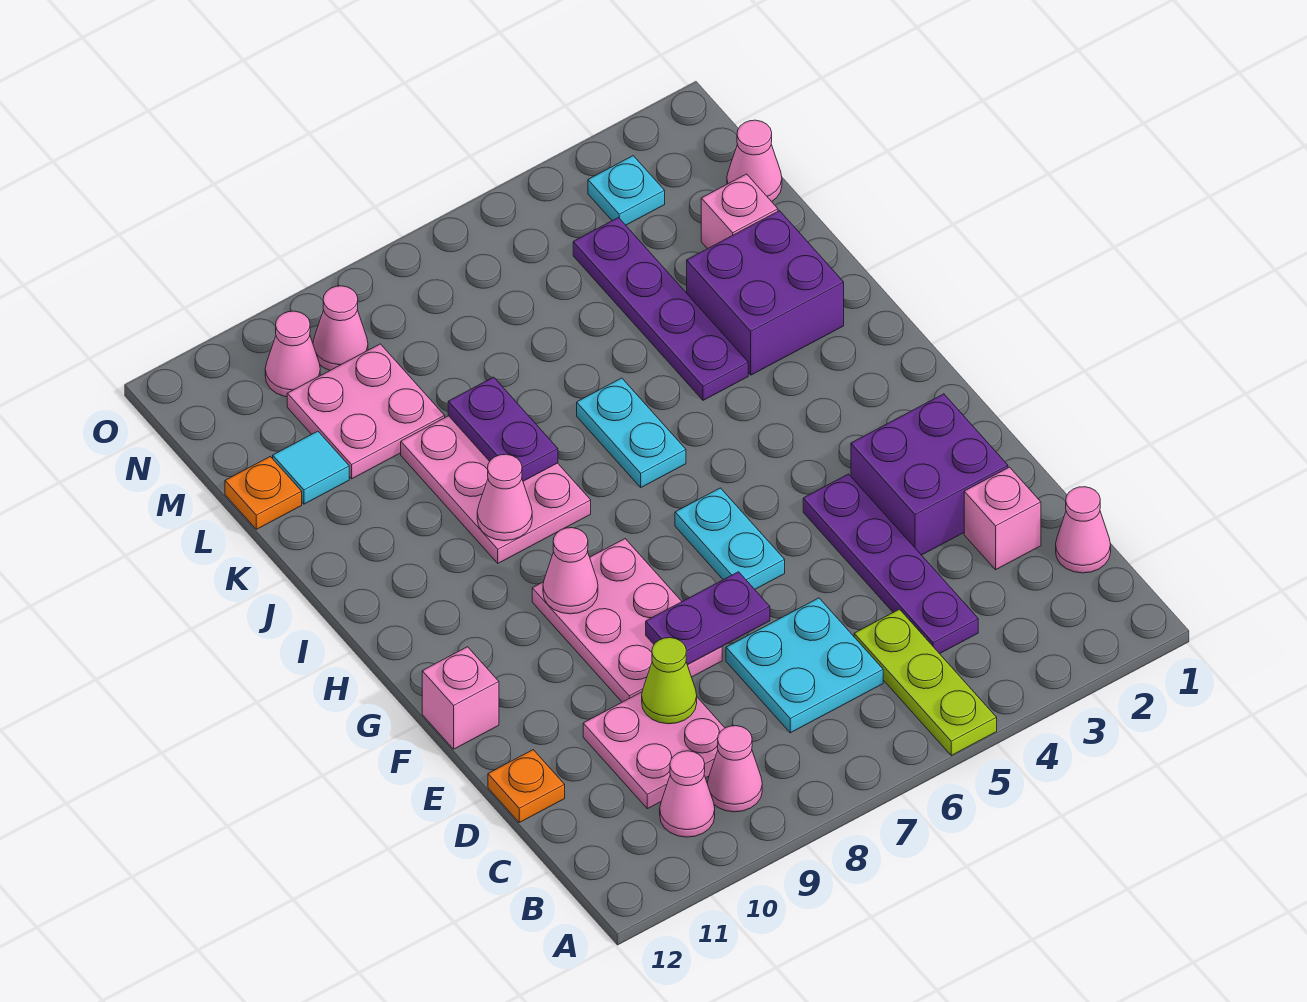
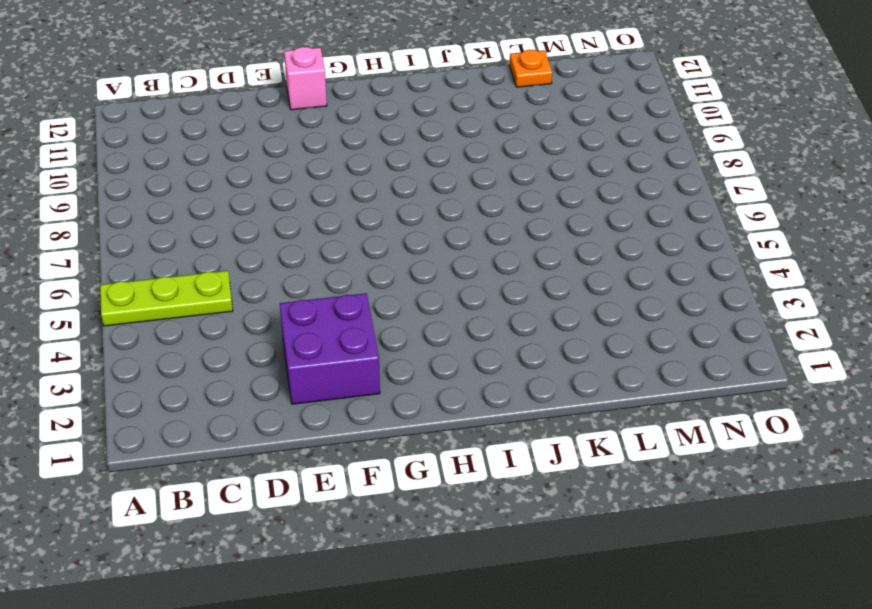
none -> pink cone B9 level 1
none -> pink cone B10 level 1
none -> pink cone C1 level 1
none -> purple plate C4:F4 level 1

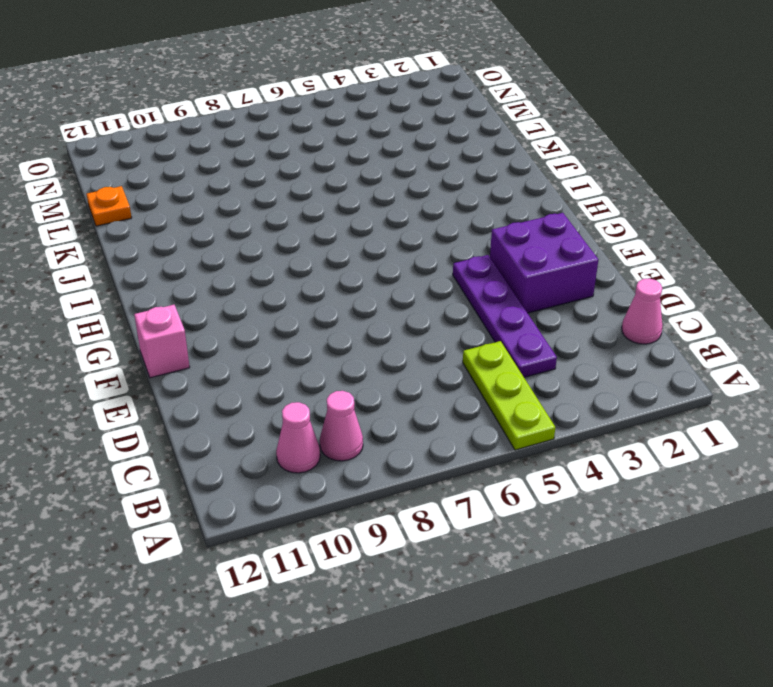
none -> cyan plate C6:D7 level 1
none -> pink plate C9:D10 level 1
none -> pink brick D2 level 1
none -> orange plate D12 level 1

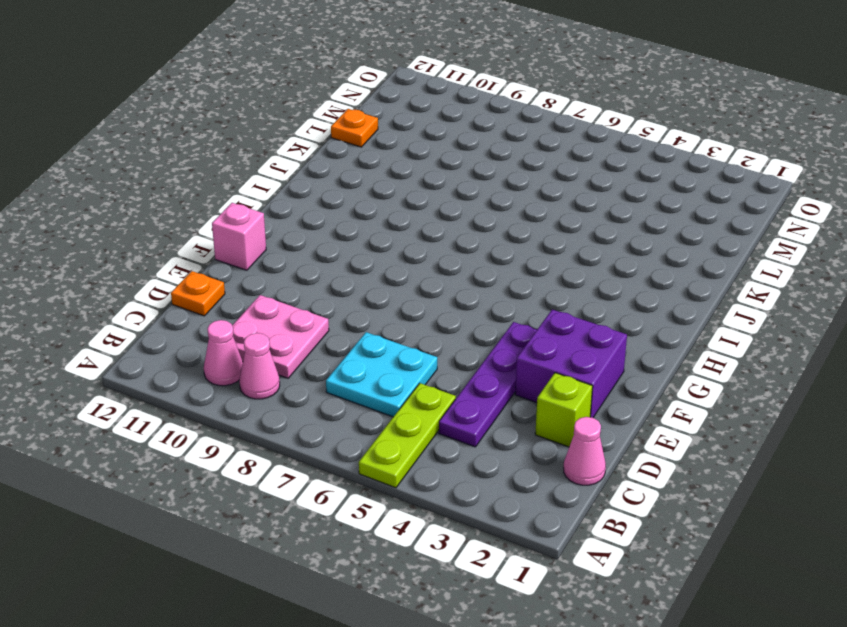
lime brick D2 level 1 -> pink brick D2 level 1
none -> pink plate E8:G9 level 1
none -> cyan plate F6:G6 level 1
none -> cyan plate I6:J6 level 1
none -> pink plate I8:K9 level 1

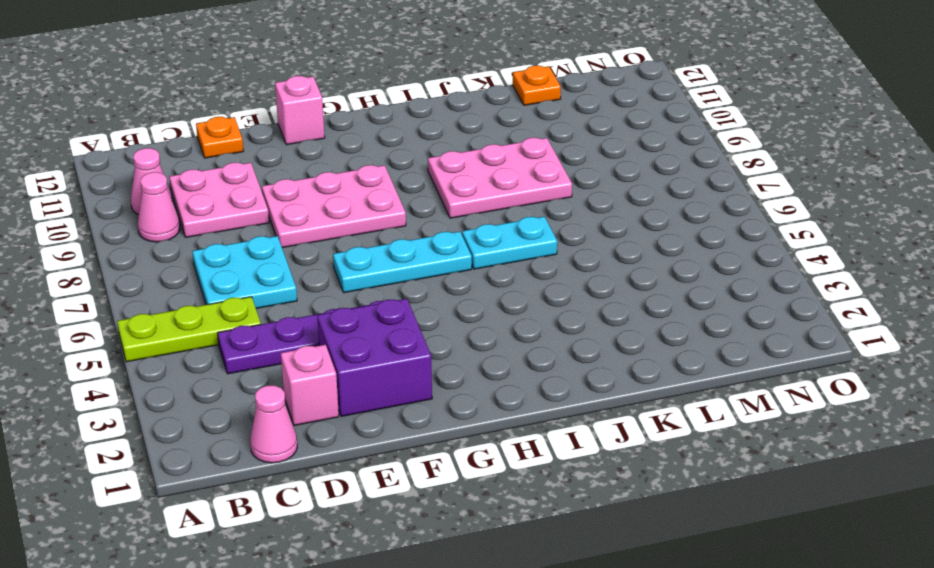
cyan plate F6:H6 level 1 -> cyan plate F6:G6 level 1
none -> purple brick J2:K3 level 1
none -> purple plate J4:M4 level 1
none -> pink brick L2 level 1
none -> pink plate L9:M10 level 1

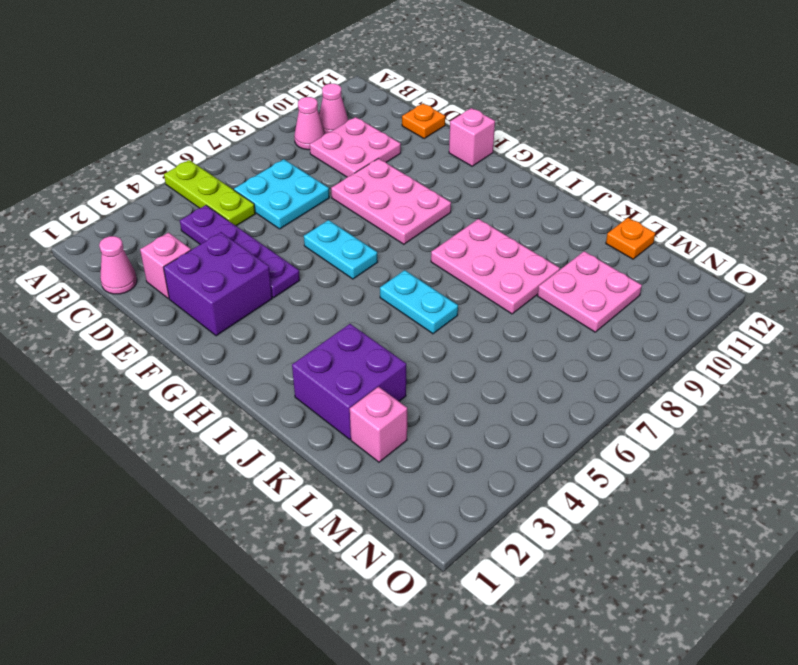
none -> purple plate J4:M4 level 1
none -> cyan tile L11 level 1
none -> pink cone M1 level 1
none -> cyan plate N3 level 1

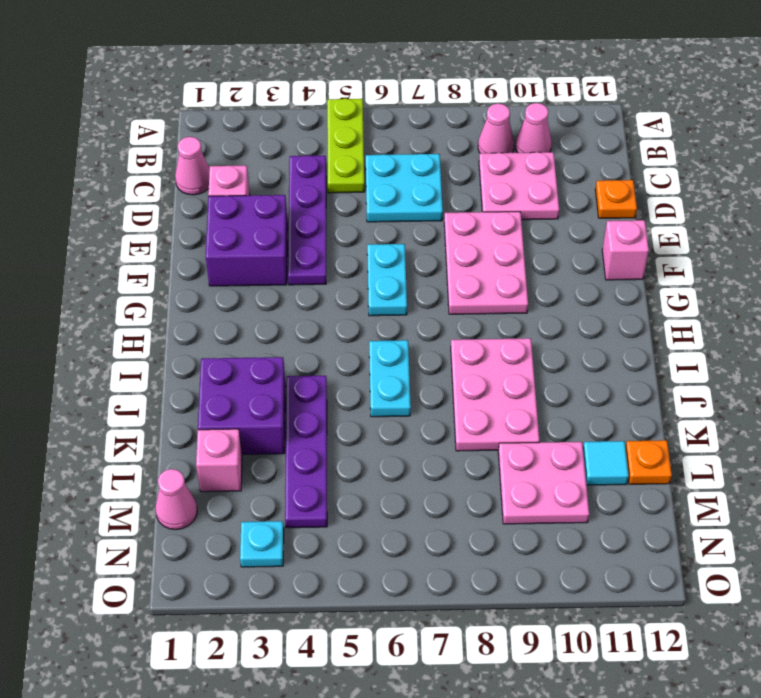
none -> pink cone N9 level 1
none -> pink cone N10 level 1
none -> lime cone D9 level 2
none -> purple plate E7:E8 level 2

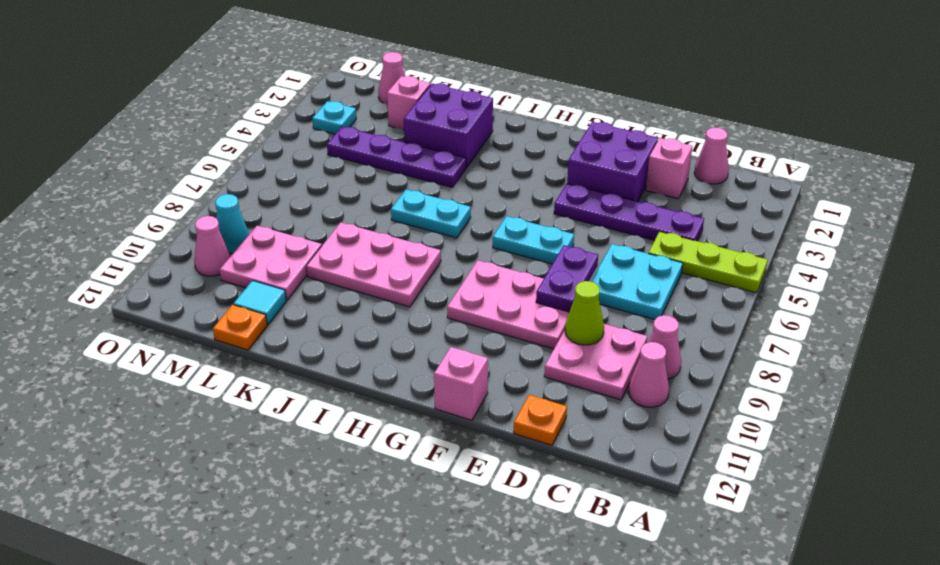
cyan cone N9 level 1 -> pink cone N9 level 1
none -> pink cone G9 level 2
none -> pink cone I9 level 2
none -> purple plate J8:K8 level 2

